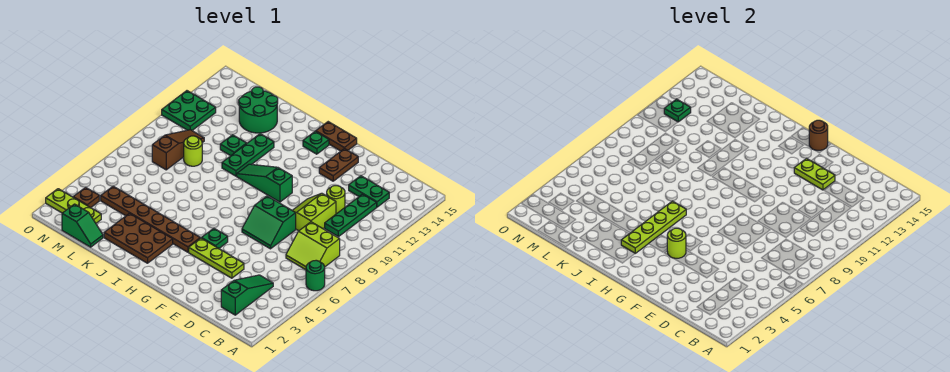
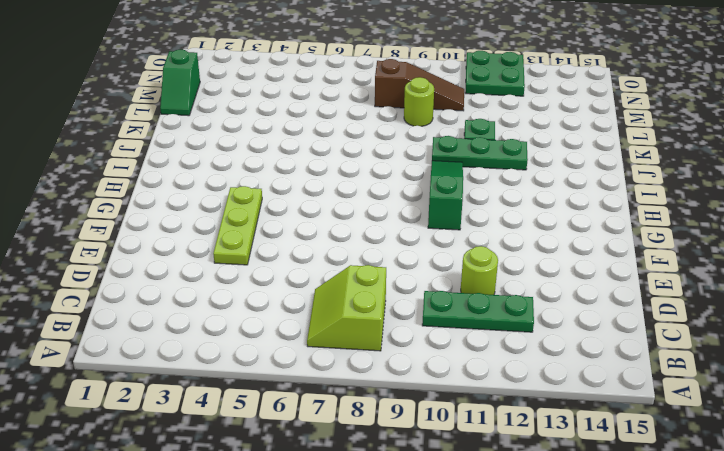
none -> green round brick A6 level 1
none -> green slope C2:C4 level 1 top 2
none -> green plate C13:D13 level 1
none -> lime slope D9:E10 level 1 top D

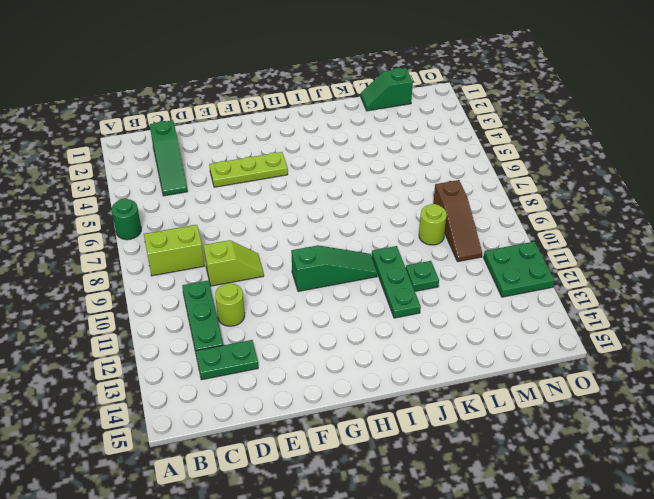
lime slope D9:E9 level 1 top D -> lime slope D9:E10 level 1 top D
none -> green slope E7:F8 level 1 top 8
none -> brown plate F13:F14 level 1
none -> green plate G5 level 1
none -> brown plate G15:H15 level 1

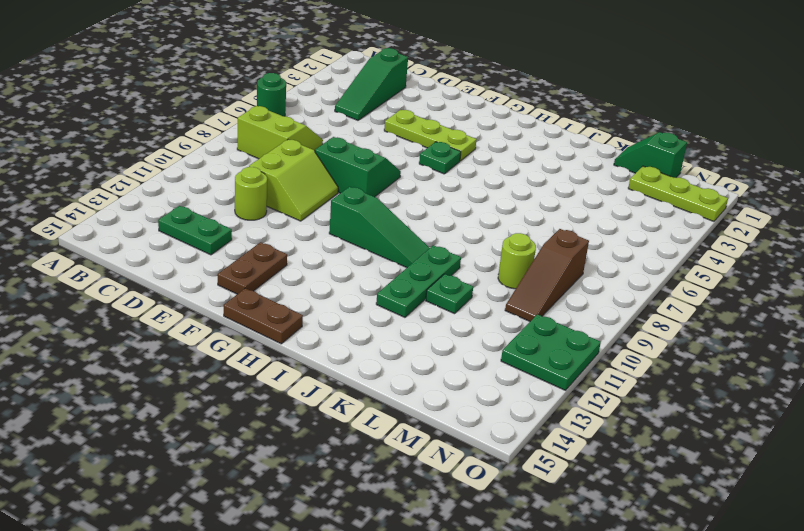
none -> green plate C10:C12 level 1
none -> brown plate H4:M4 level 1
none -> green plate H14 level 1
none -> brown plate I2:K3 level 1

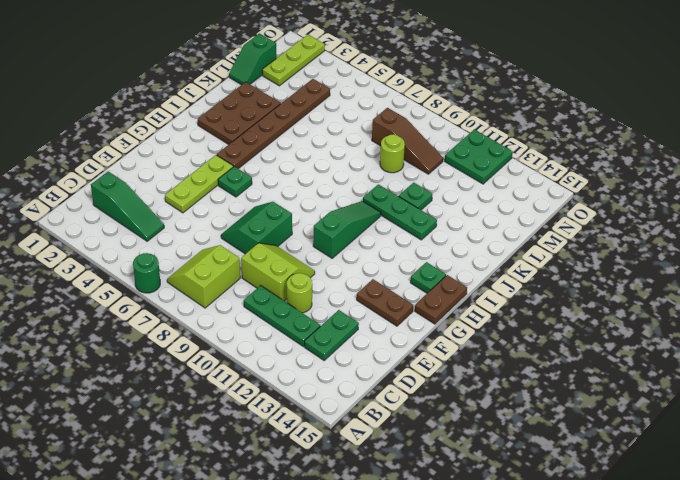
none -> green round brick K13:L14 level 1
none -> brown plate N3 level 1
none -> lime plate E13:F13 level 2
none -> lime round brick G4 level 2

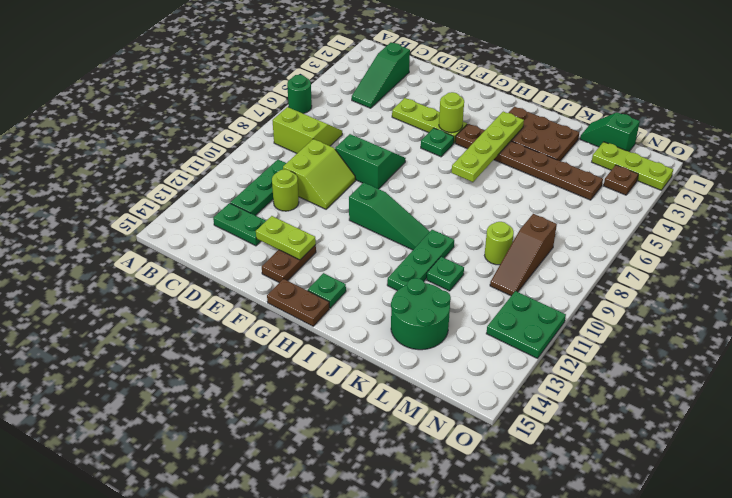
none -> brown round brick G15 level 2
none -> green plate N12 level 2

